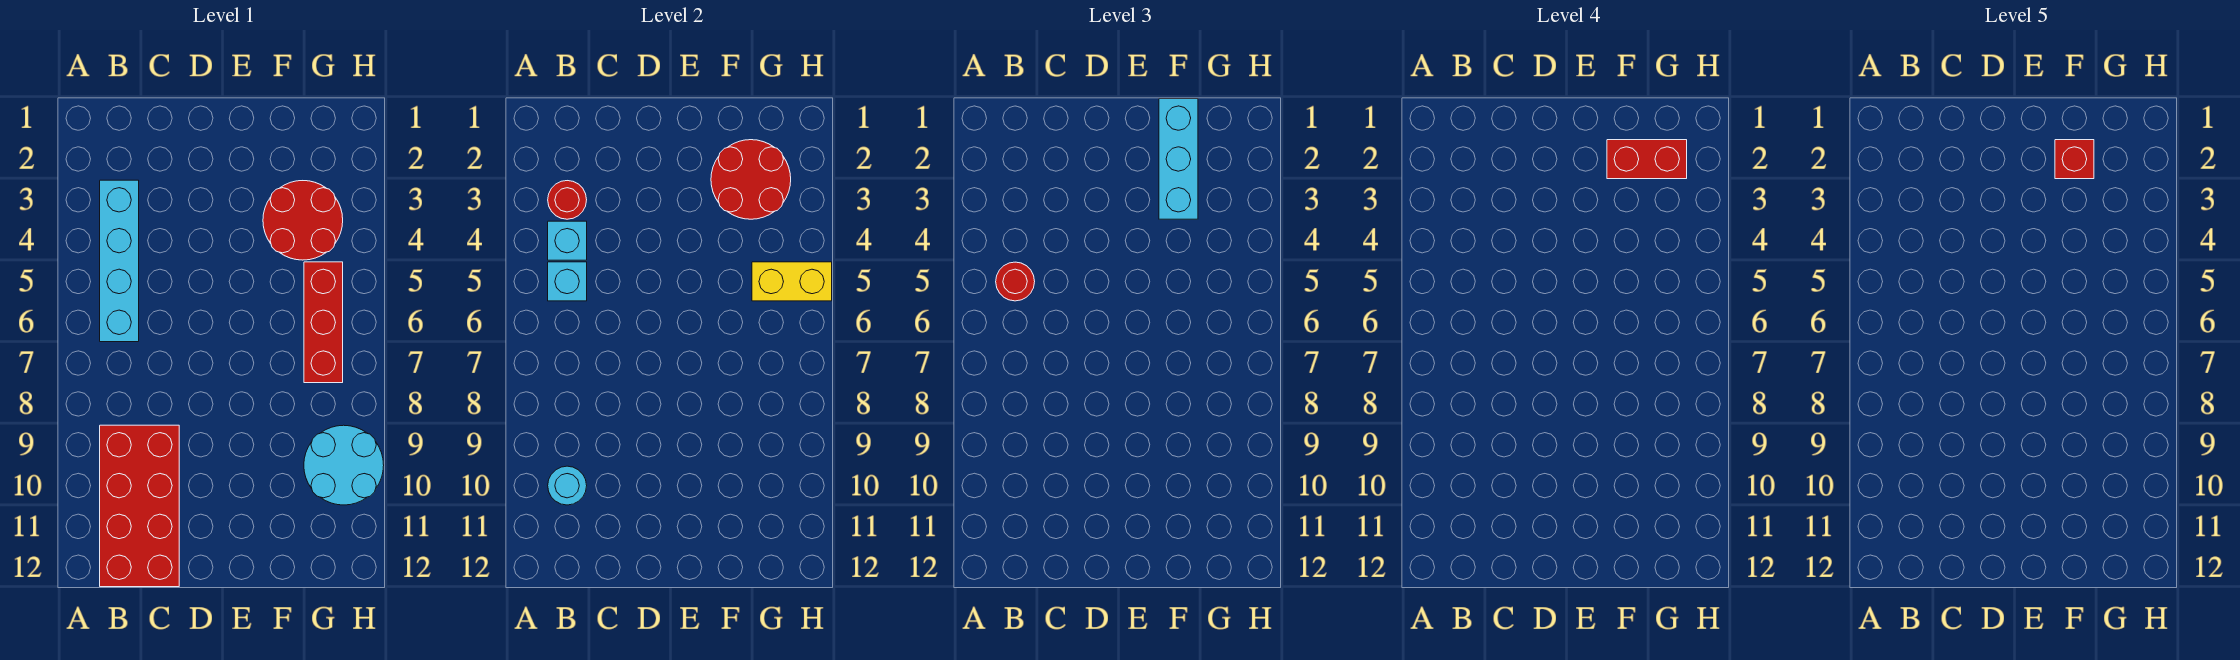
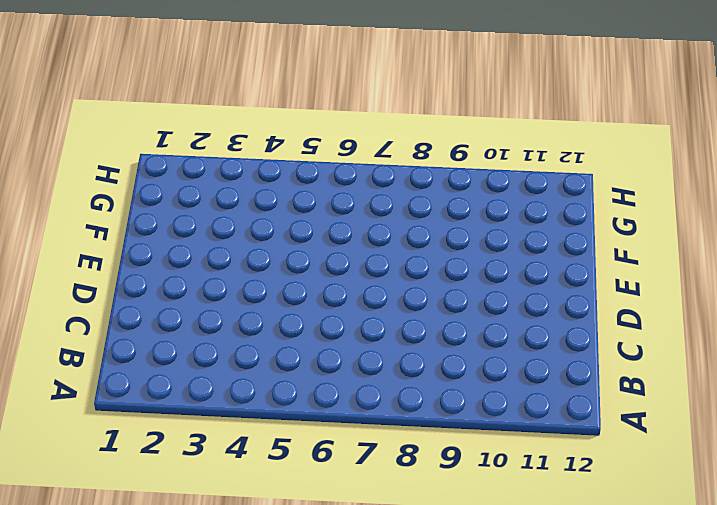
none -> cyan brick B3:B6 level 1
none -> red brick B9:C12 level 1
none -> red round brick F3:G4 level 1

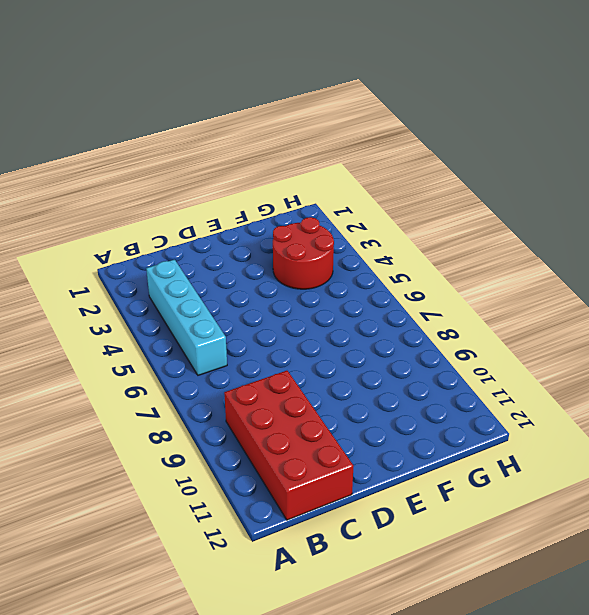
none -> red brick G5:G7 level 1
none -> cyan round brick G9:H10 level 1
none -> red round brick B3 level 2

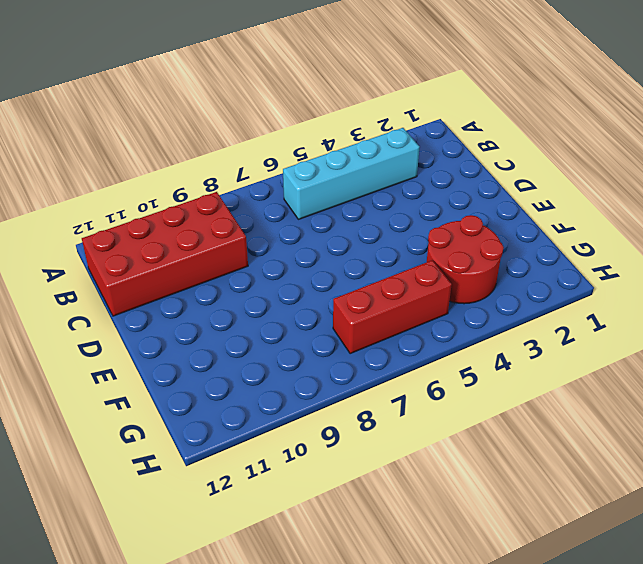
none -> cyan round brick G9:H10 level 1
none -> red round brick B3 level 2
none -> cyan brick B4 level 2

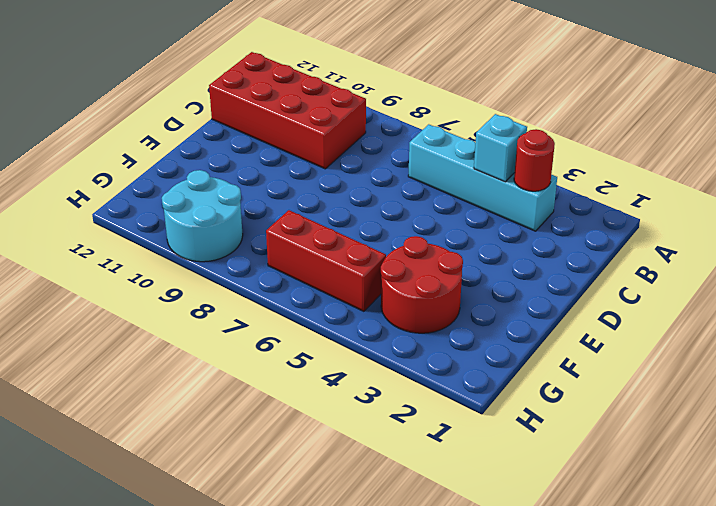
none -> cyan brick B5 level 2
none -> cyan round brick B10 level 2
none -> red round brick F2:G3 level 2

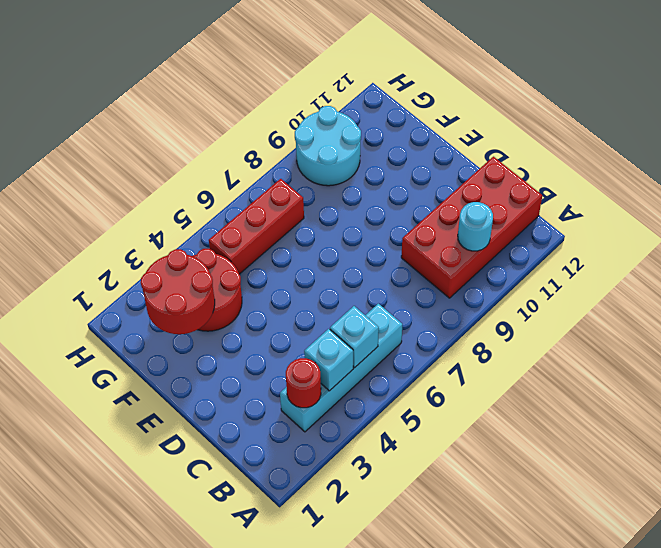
none -> yellow brick G5:H5 level 2
none -> red round brick B5 level 3
none -> cyan brick F1:F3 level 3

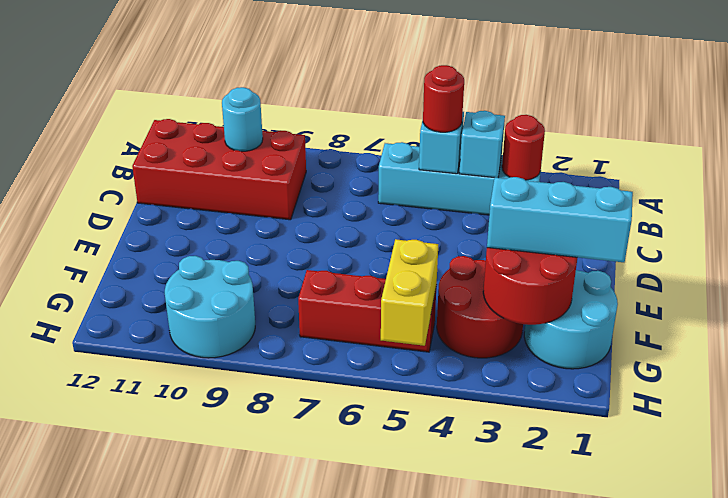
cyan round brick F1:G2 level 1 -> none
none -> red brick F2:G2 level 4
none -> red brick F2 level 5

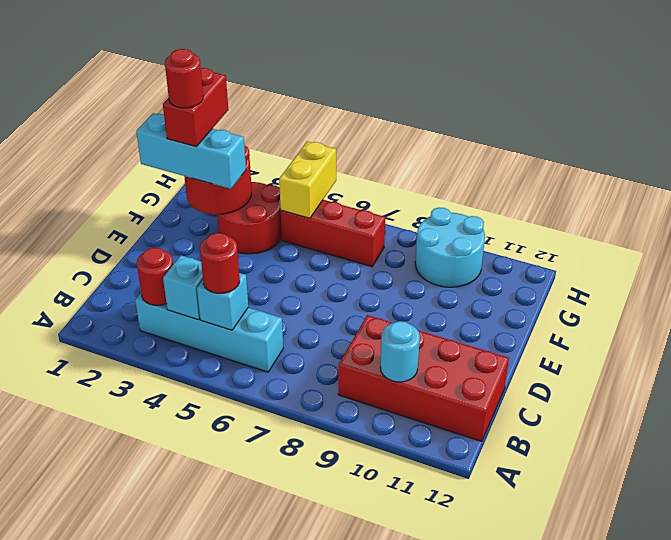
red round brick F2 level 5 -> red brick F2 level 5

